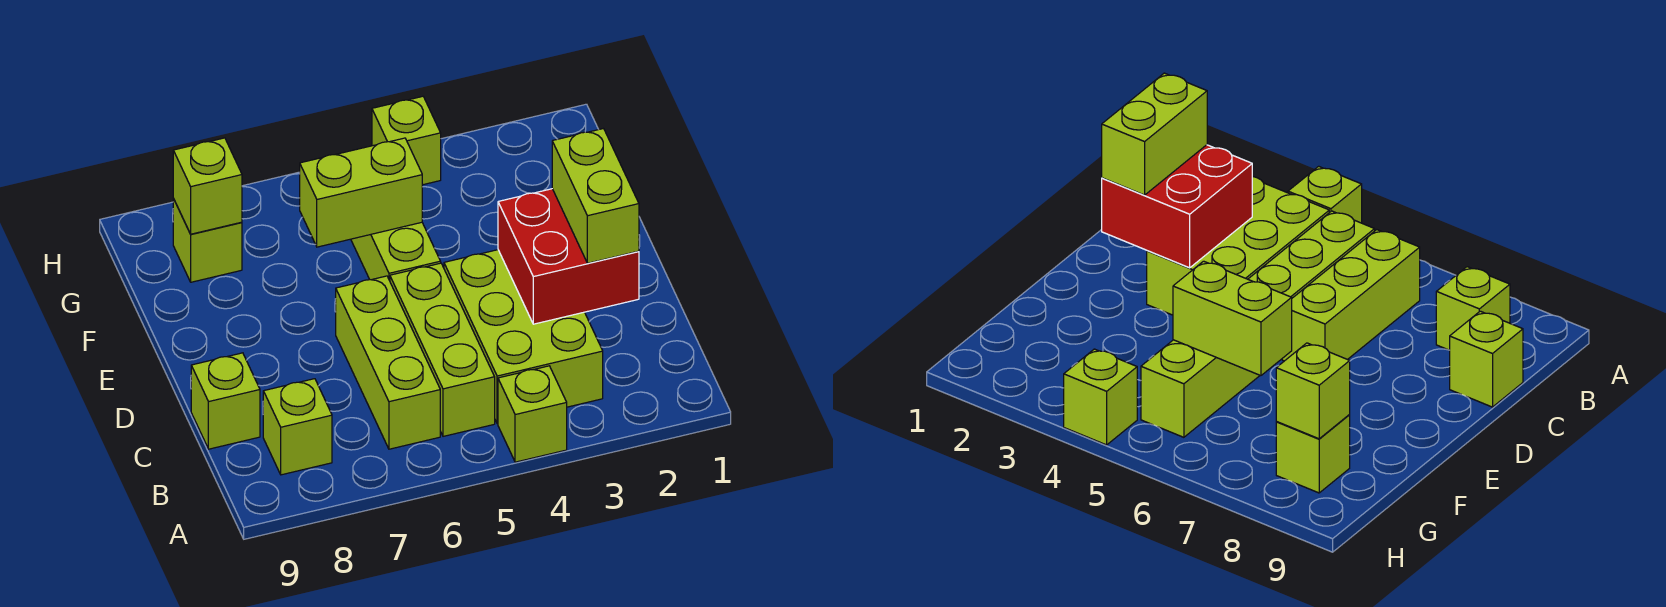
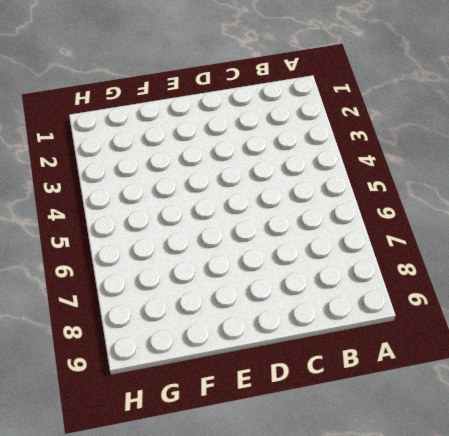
none -> lime brick A4 level 1
none -> lime brick B3:D4 level 1
none -> lime brick B5:D5 level 1

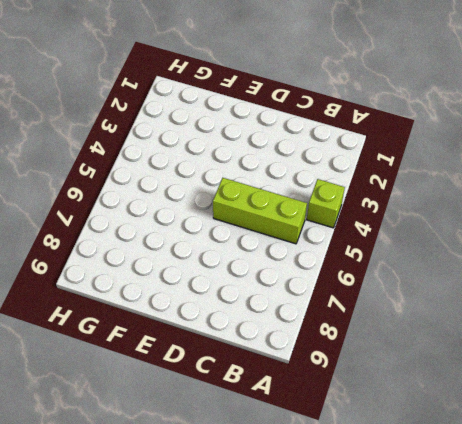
none -> lime brick B3:D4 level 1
none -> lime brick B6:D6 level 1
none -> lime brick B8 level 1

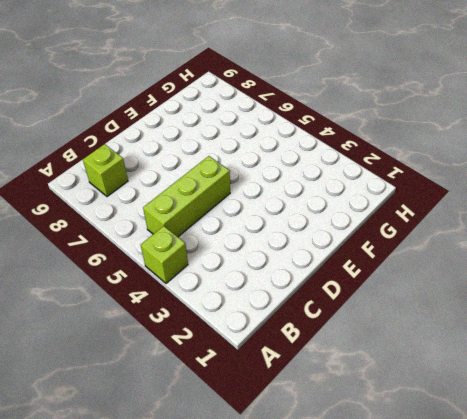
none -> lime brick B3:D4 level 1
none -> lime brick B6:D6 level 1
none -> lime brick C9 level 1

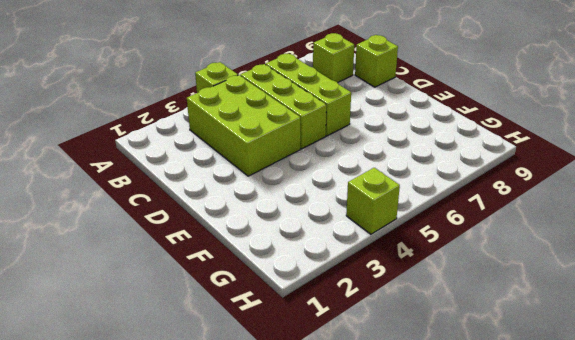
none -> lime brick E5:G5 level 1
none -> lime brick G8 level 1
none -> red brick C2:D3 level 2

